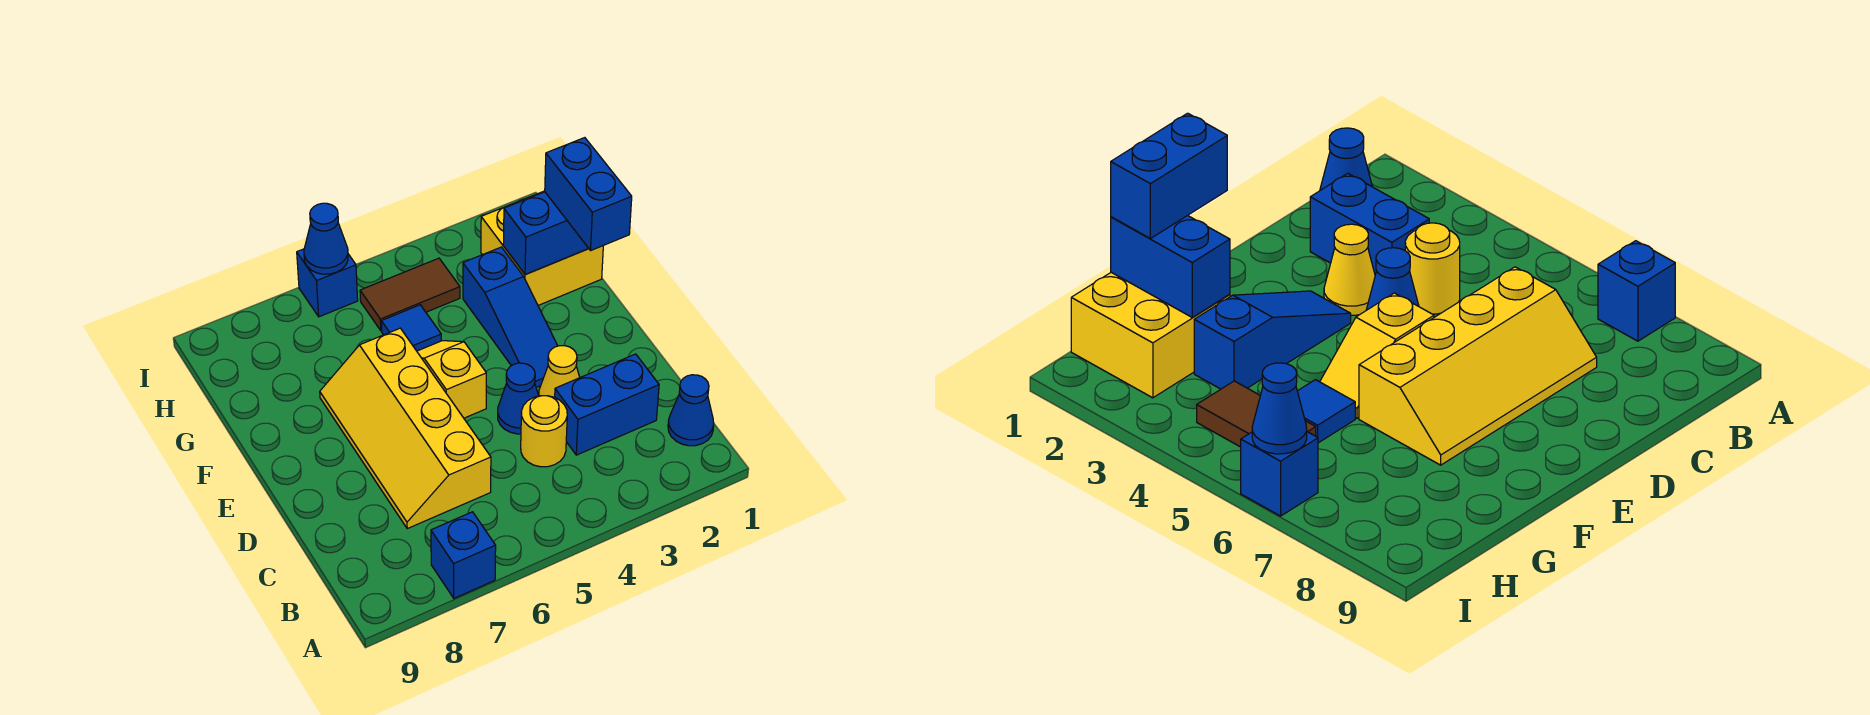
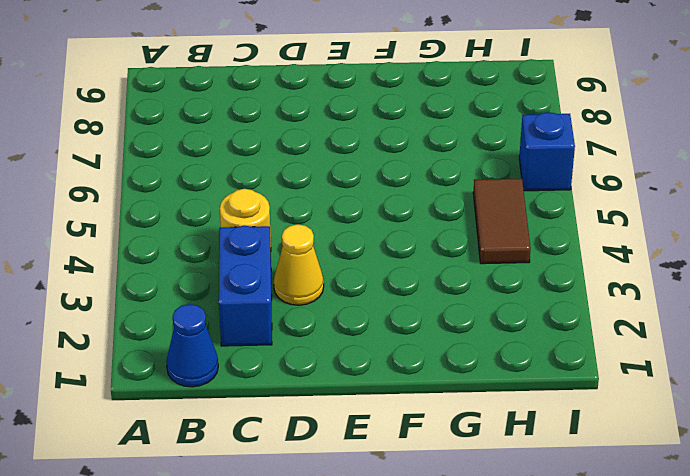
none -> blue brick A7 level 1
none -> yellow slope C6:F7 level 1 top 6
none -> blue cone D4 level 1

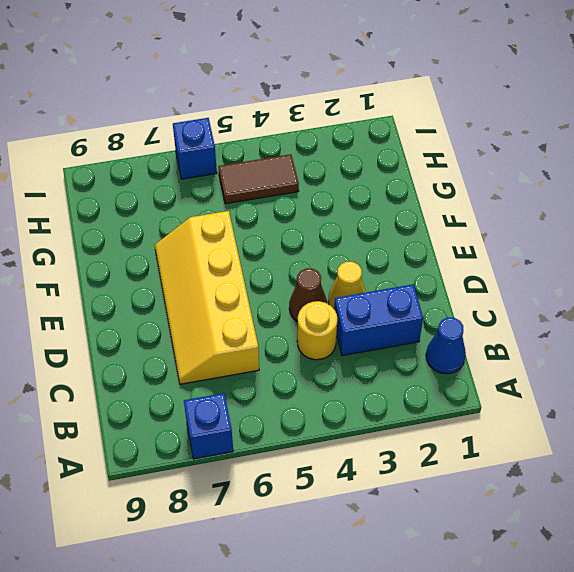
brown cone D4 level 1 -> blue cone D4 level 1
none -> blue slope E3:G3 level 1 top G
none -> yellow slope E5:F5 level 1 top E
none -> yellow brick G1:H2 level 1

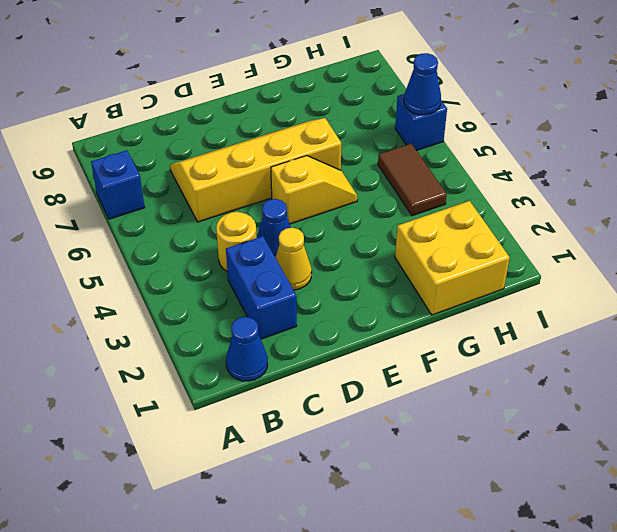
none -> blue slope E3:G3 level 1 top G
none -> blue tile G5 level 1
none -> blue brick G1:G2 level 2

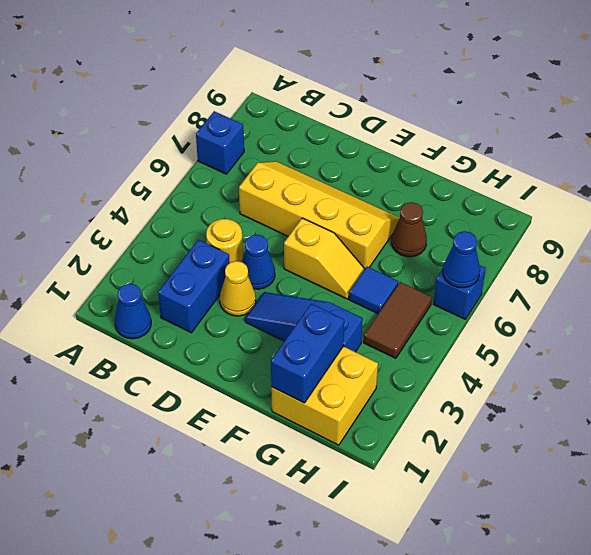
brown cone G7 level 1 -> none
none -> blue brick F1:G1 level 3

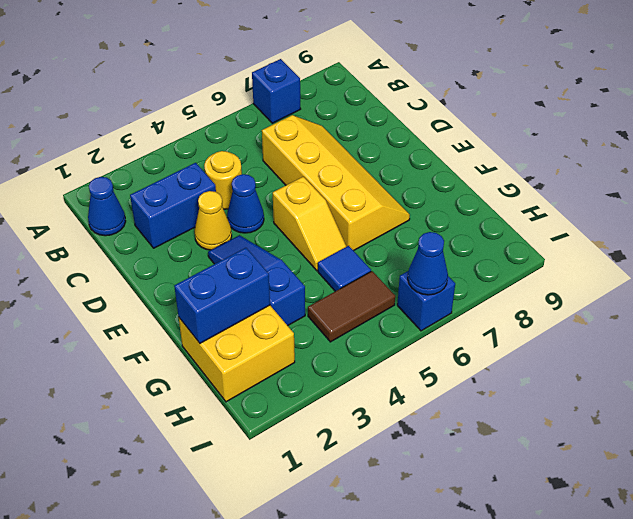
none -> blue brick F1:G1 level 3

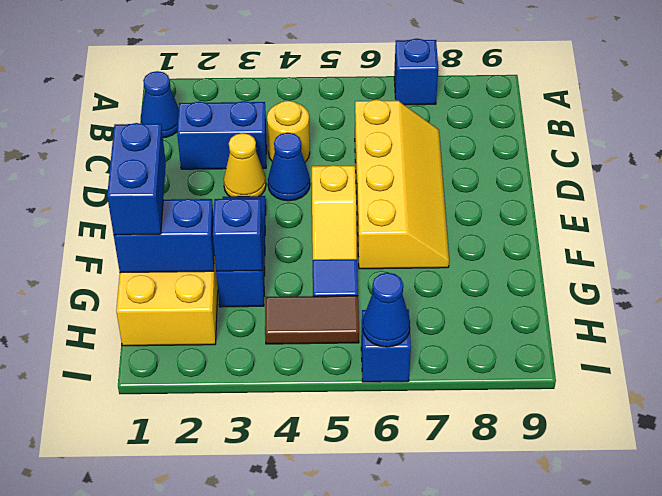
blue brick G3 level 2 -> none

